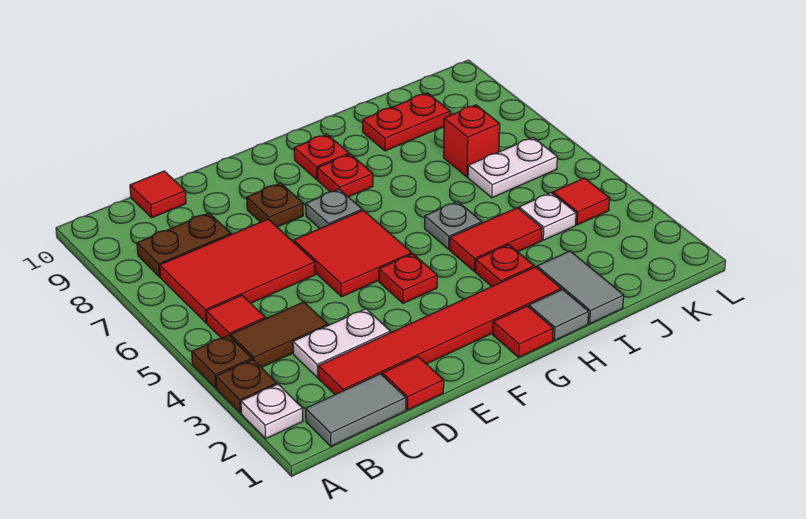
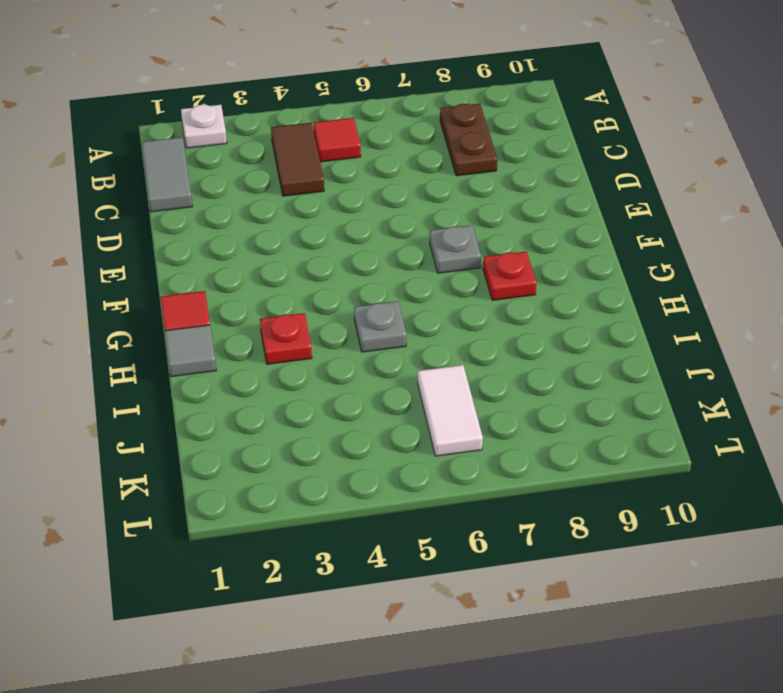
white tile J6:K6 level 1 -> white plate J6:K6 level 1
none -> brown plate A3 level 1
none -> brown plate A4 level 1
none -> red tile B6:D7 level 1

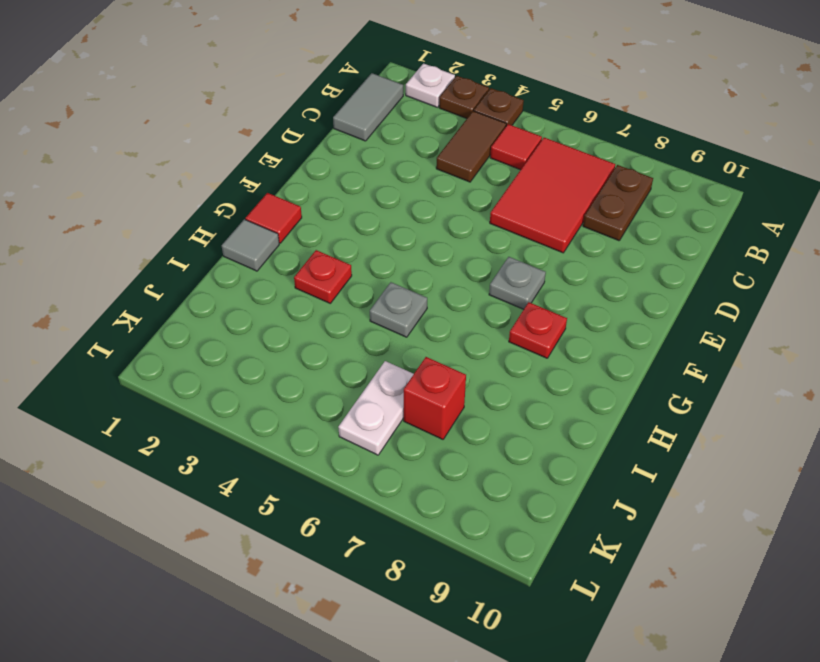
none -> red tile C2:H2 level 1
none -> white plate C3:D3 level 1
none -> red tile C10 level 1

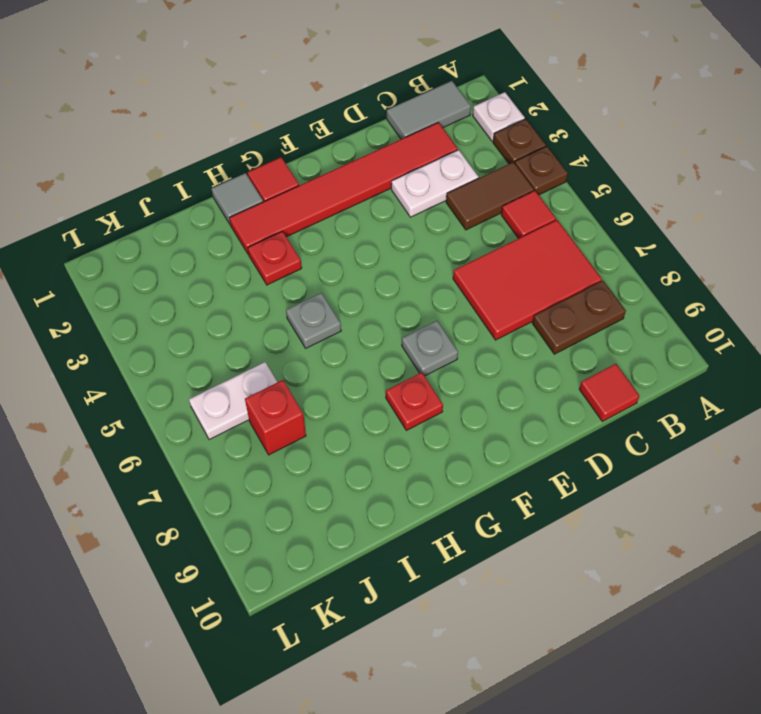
none -> red tile D1 level 1
none -> red tile E5:F6 level 1
none -> brown plate E8 level 1

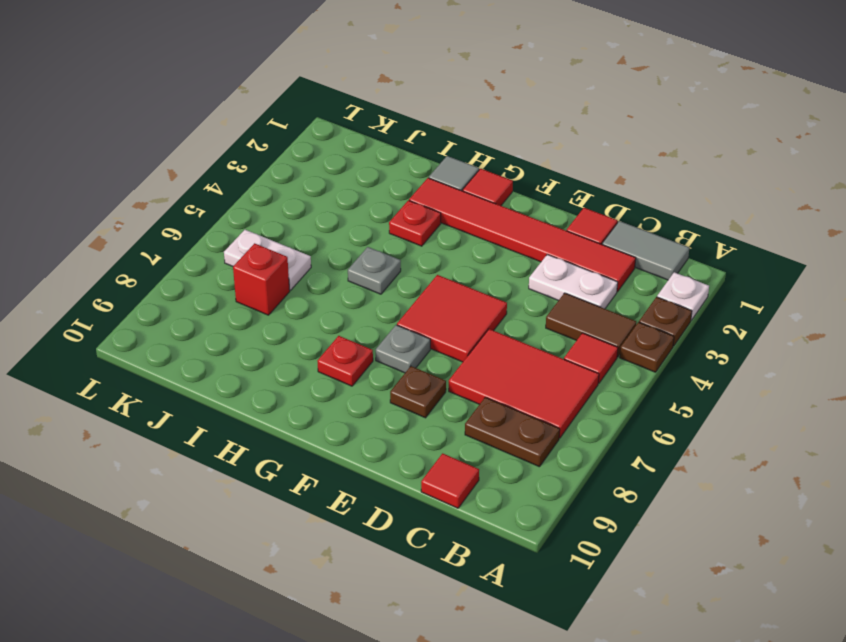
none -> red plate F4 level 1
none -> red plate G9 level 1
none -> red tile H4:I4 level 1

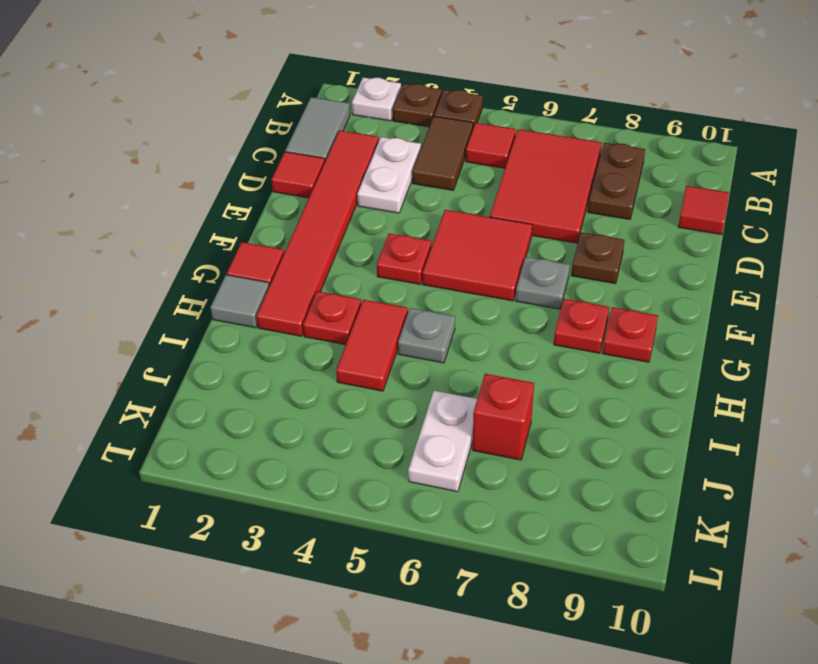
none -> grey tile I1:I2 level 1
none -> red plate I9:J9 level 1
none -> white plate J4 level 1

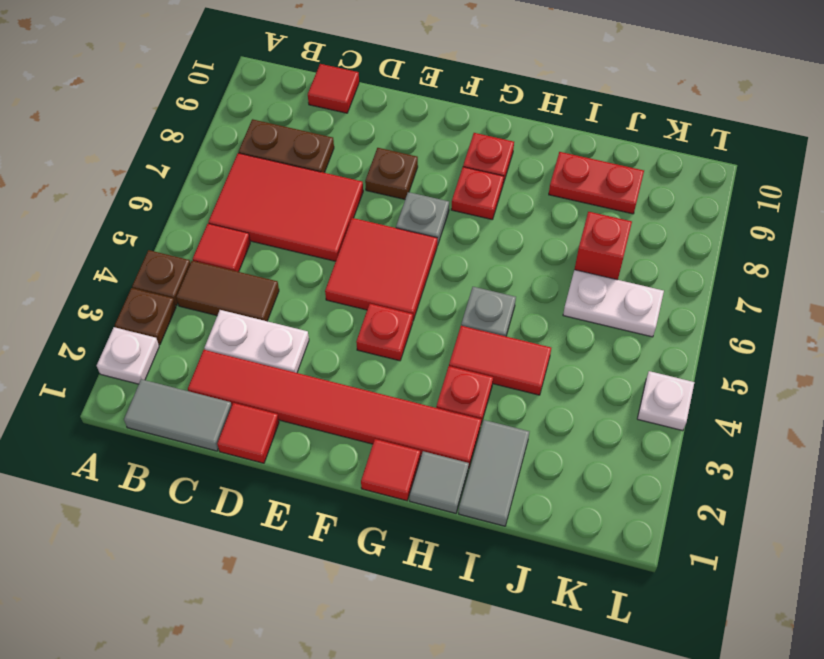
white plate L4 level 1 -> white plate J4 level 1
none -> red tile K4 level 1

